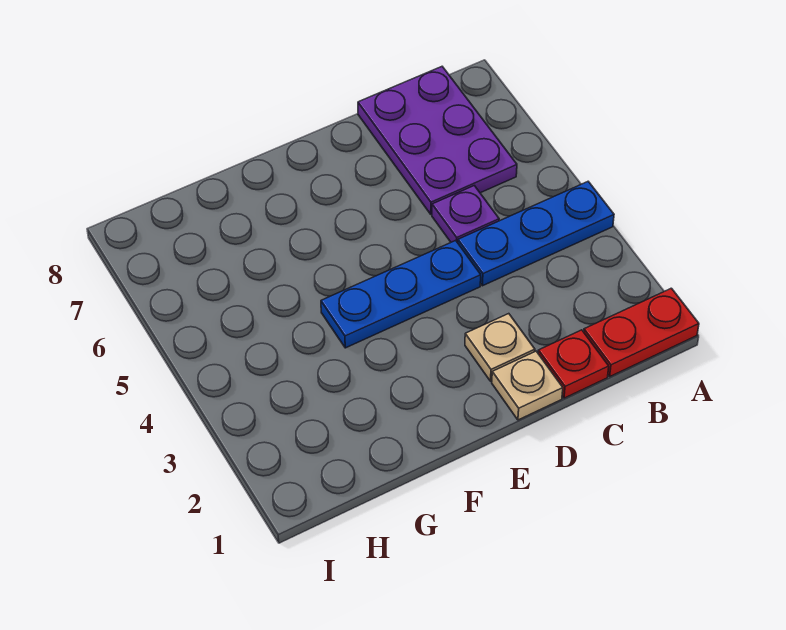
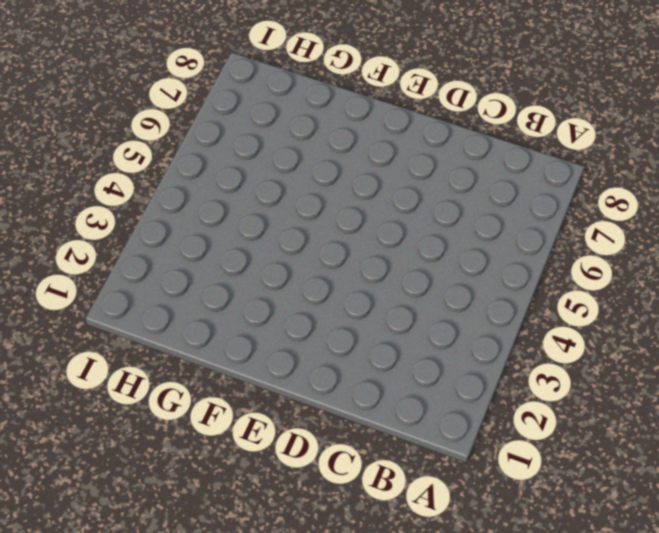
none -> red plate A1:B1 level 1
none -> blue plate A4:C4 level 1

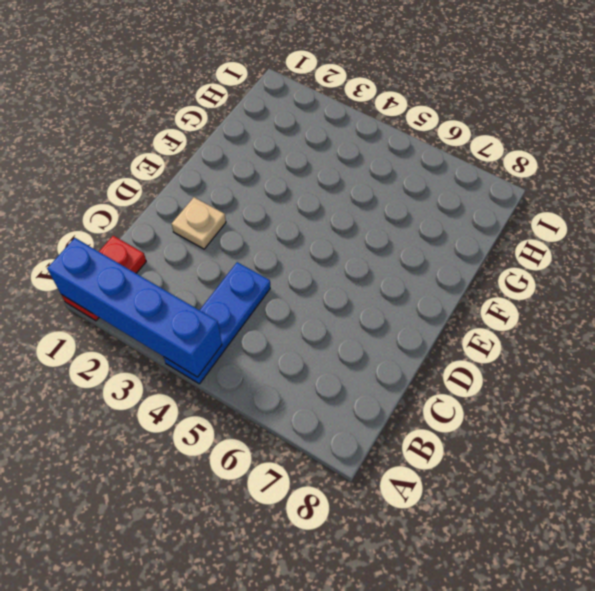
blue brick A1:A4 level 2 -> none
none -> purple plate B6:C8 level 1
none -> red plate C1 level 1

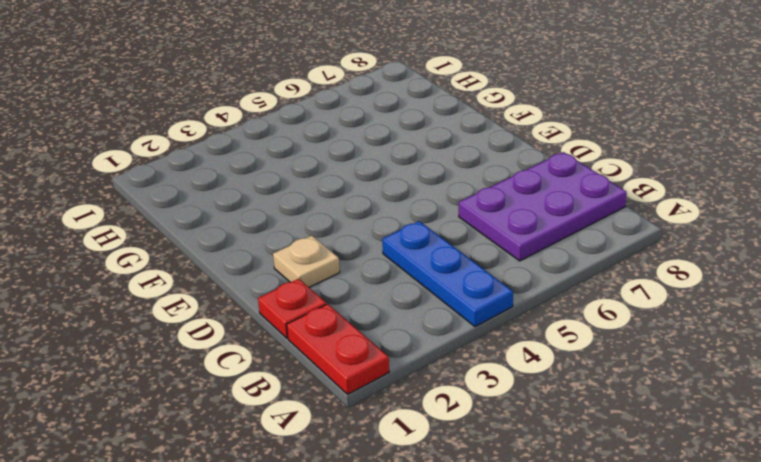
none -> purple plate C5 level 1
none -> tan plate D1 level 1

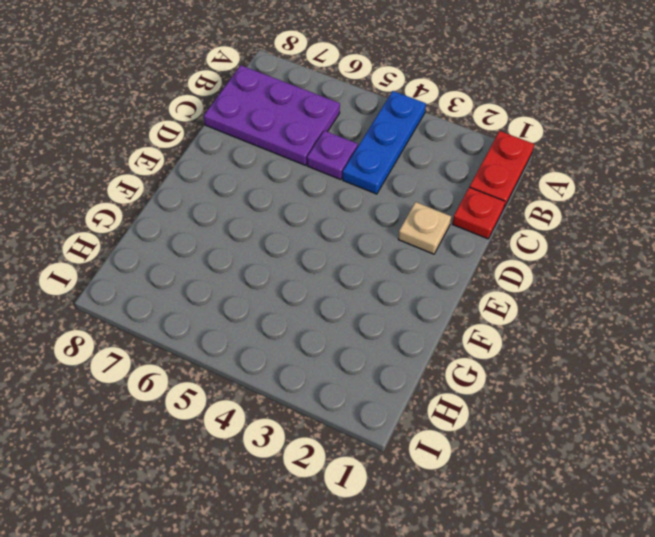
none -> tan plate D1 level 1
none -> blue plate D4:F4 level 1

